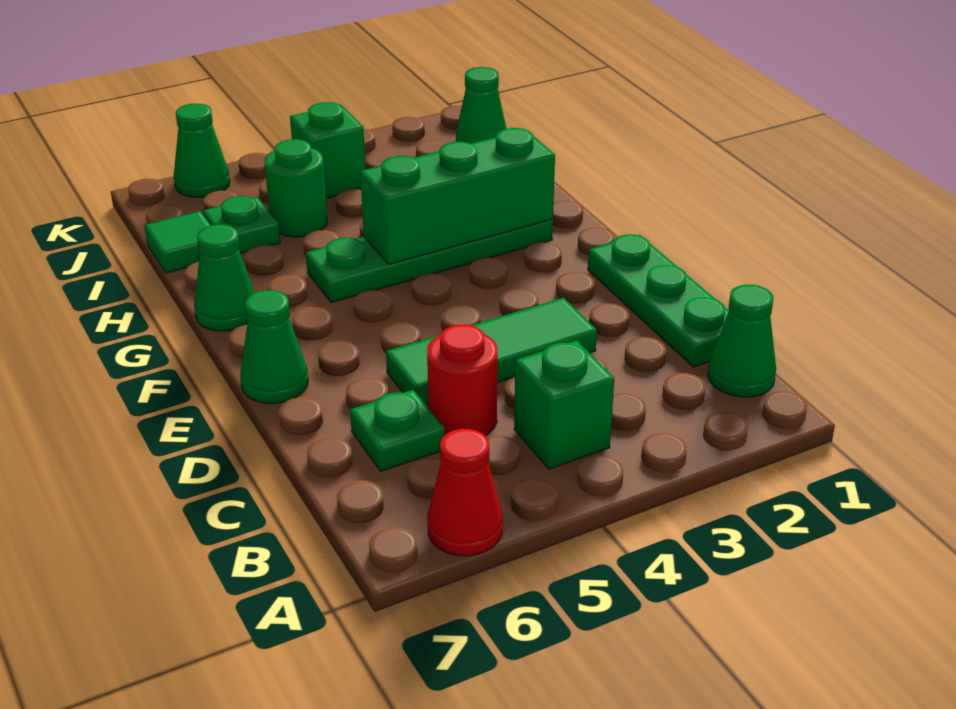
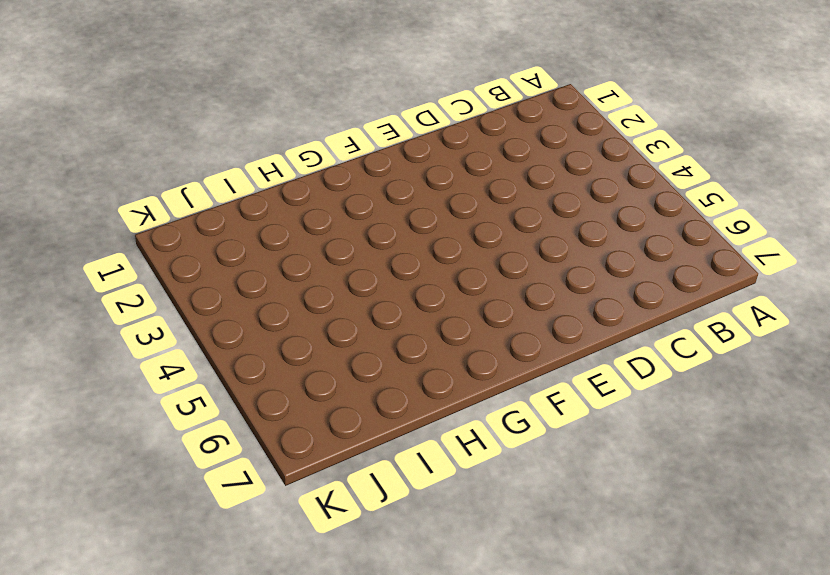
none -> red cone A6 level 1
none -> green cone B1 level 1
none -> green brick B4 level 1

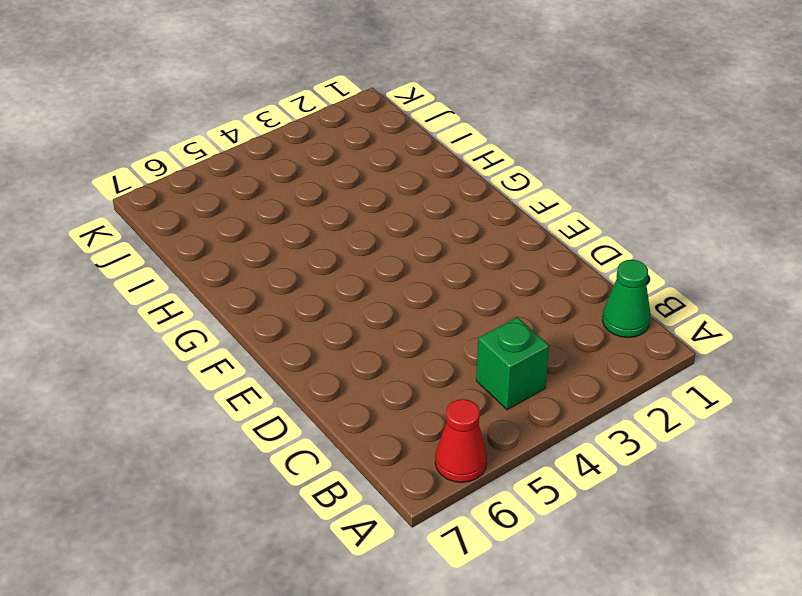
none -> green plate C1:E1 level 1
none -> red round brick C5 level 1
none -> green plate C6 level 1

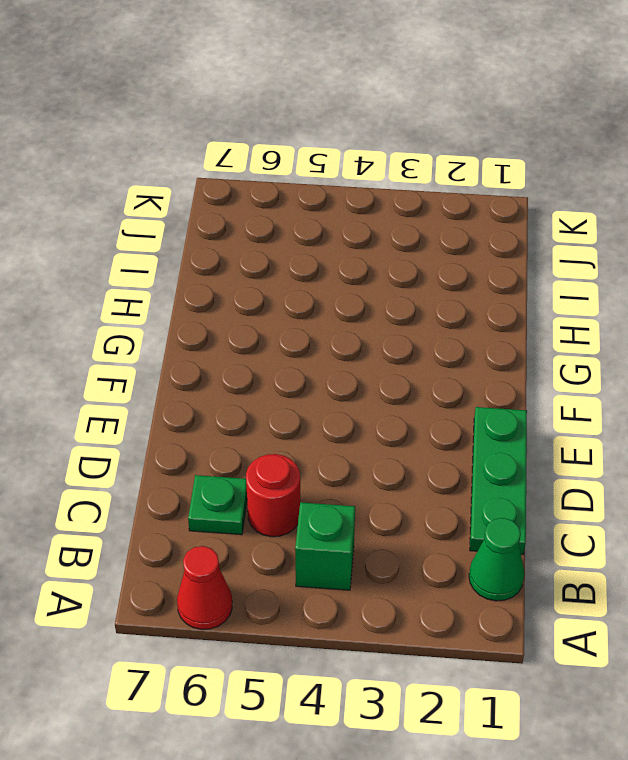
none -> green tile D3:D5 level 1
none -> green cone E7 level 1
none -> green plate G2:G5 level 1

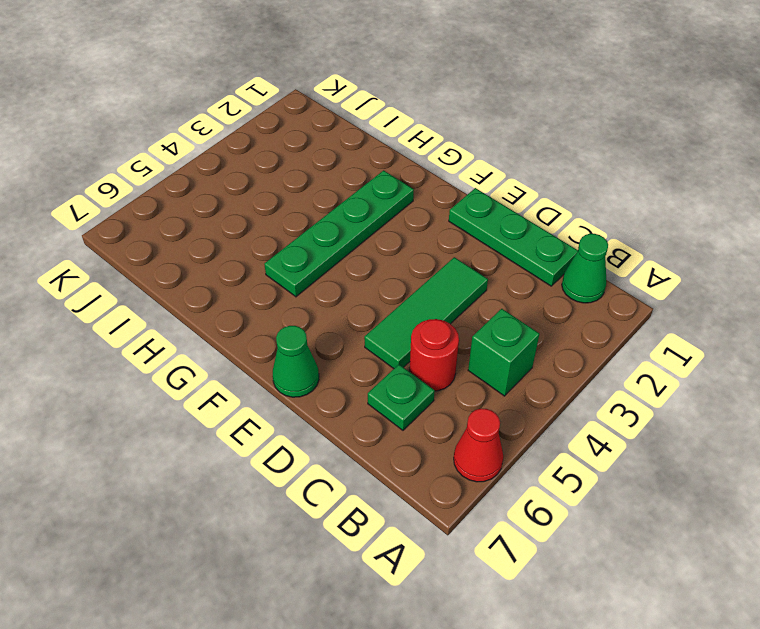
none -> green cone G7 level 1
none -> green round brick I5 level 1
none -> green plate I6 level 1

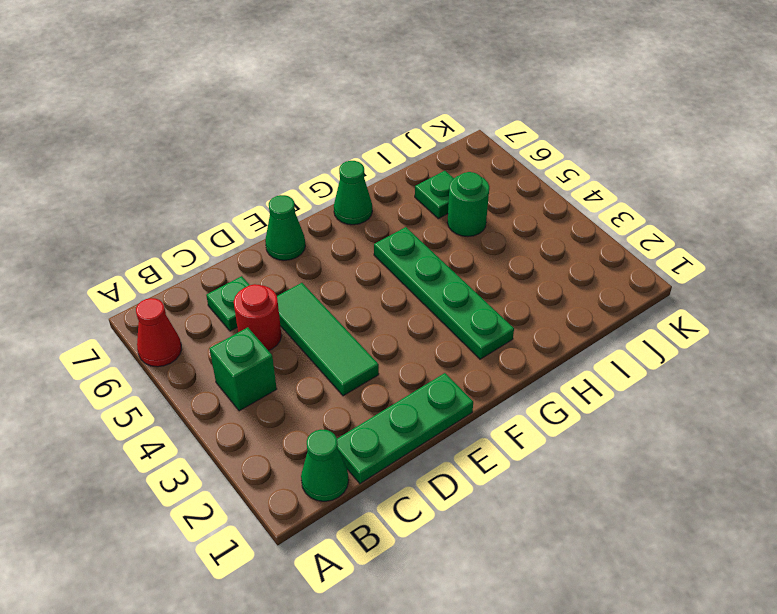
none -> green tile I7 level 1
none -> green cone J1 level 1
none -> green brick J4 level 1

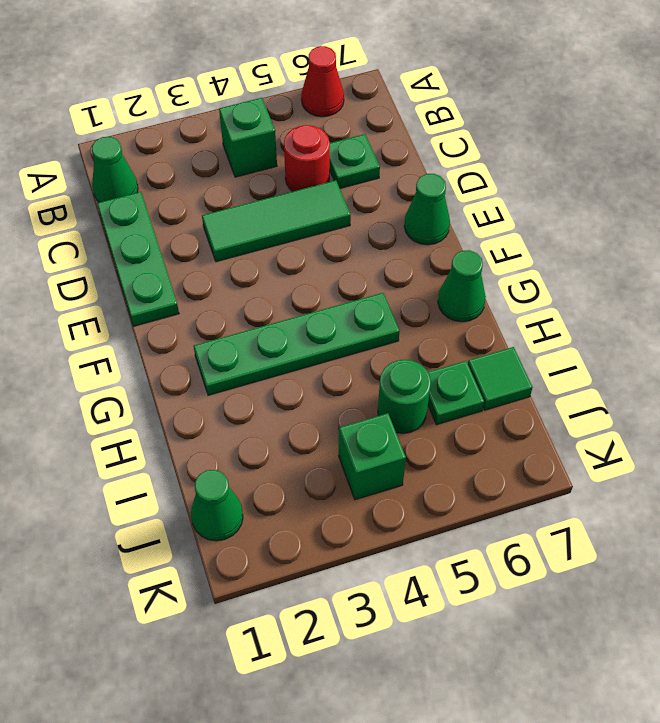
none -> green cone K6 level 1
none -> green brick G2:G4 level 2

